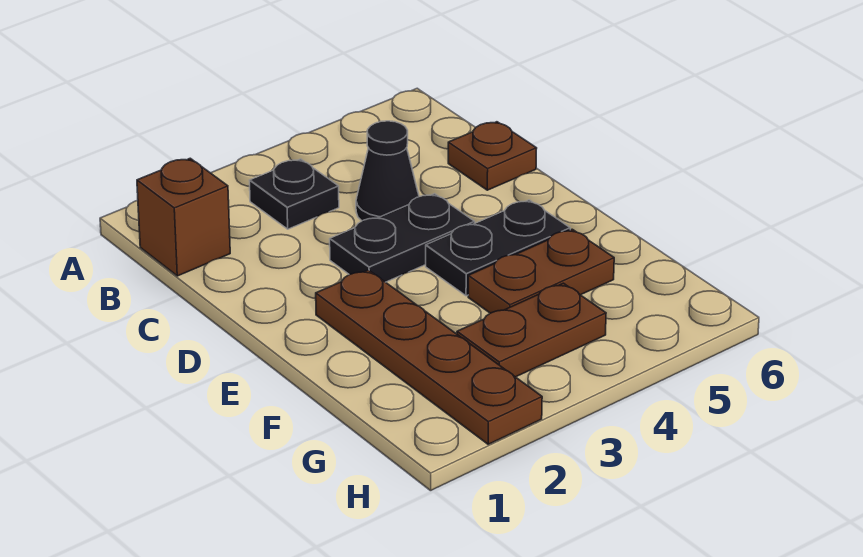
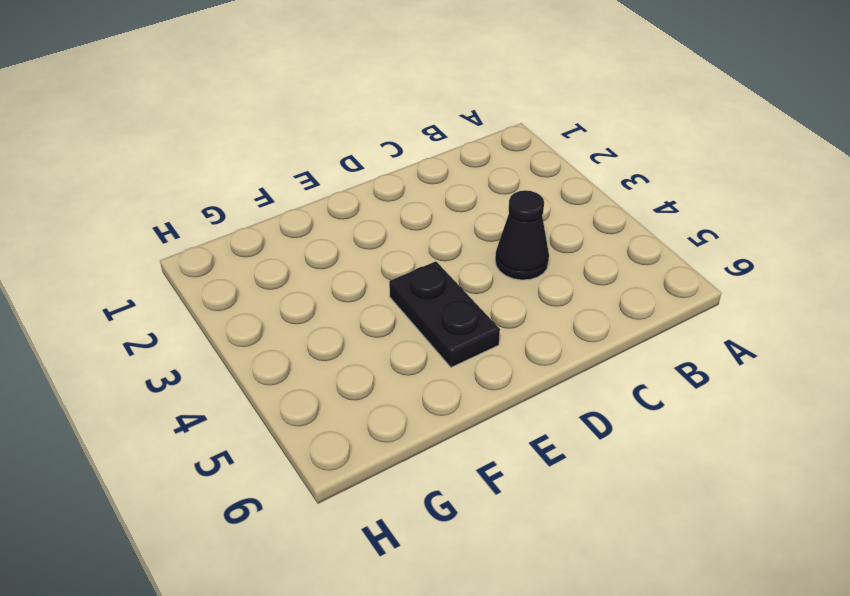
none -> brown brick B1 level 1
none -> black plate B3 level 1

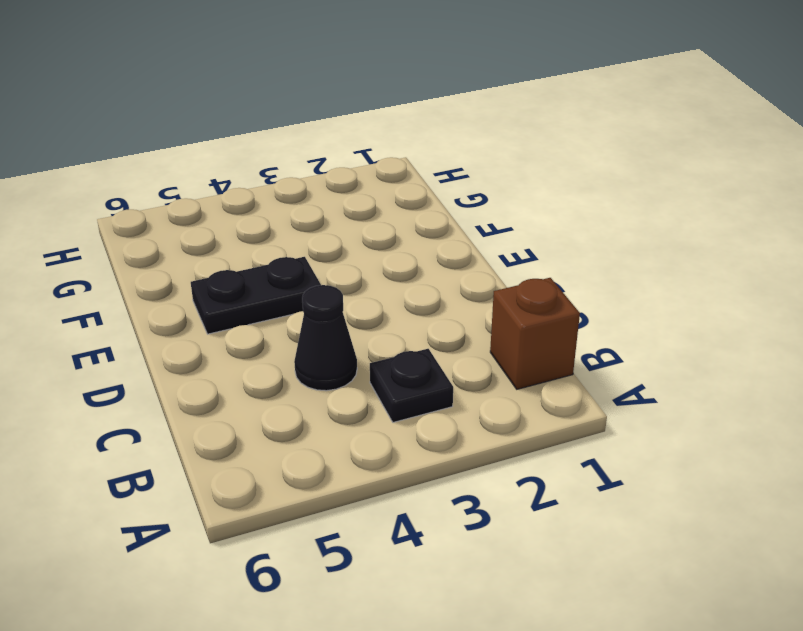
none -> brown plate C6 level 1
none -> black plate D3:D4 level 1

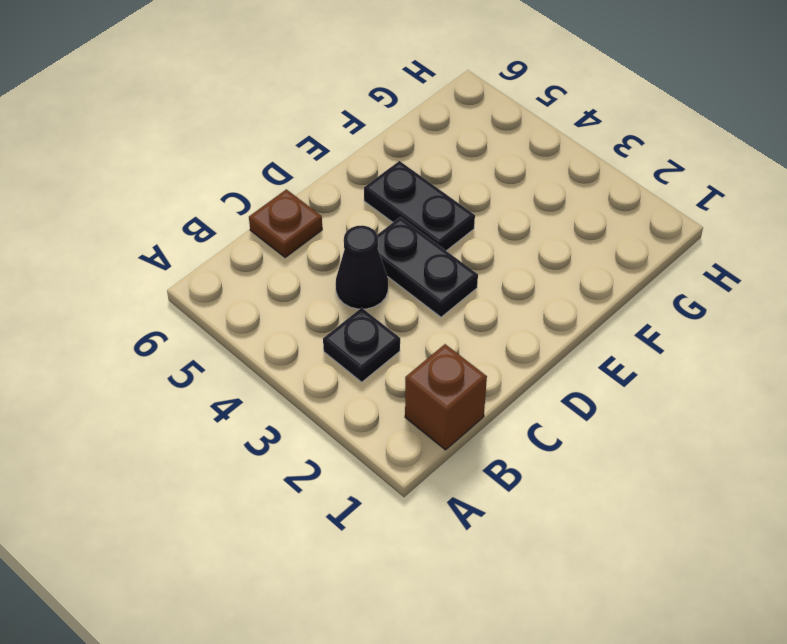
none -> brown plate E2:H2 level 1
none -> brown plate F4:F5 level 1

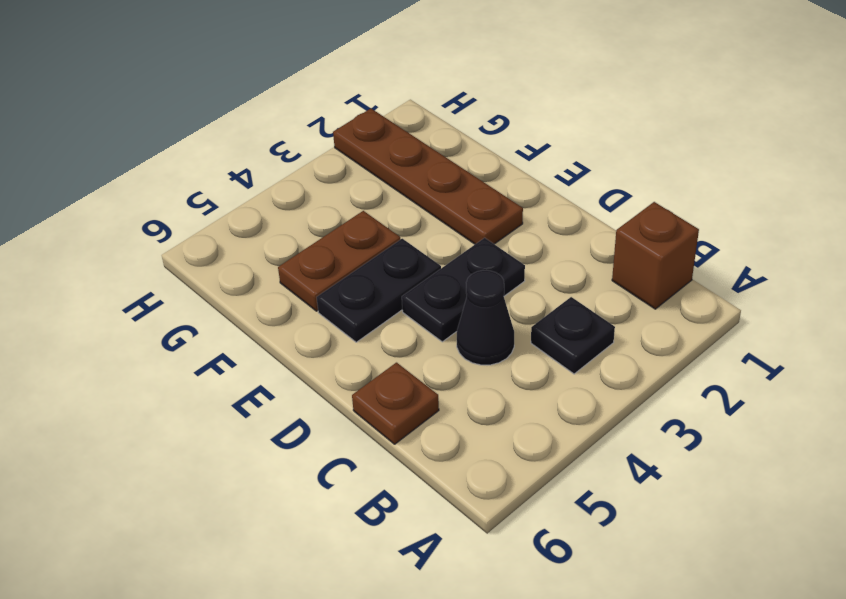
none -> brown plate G3:G4 level 1

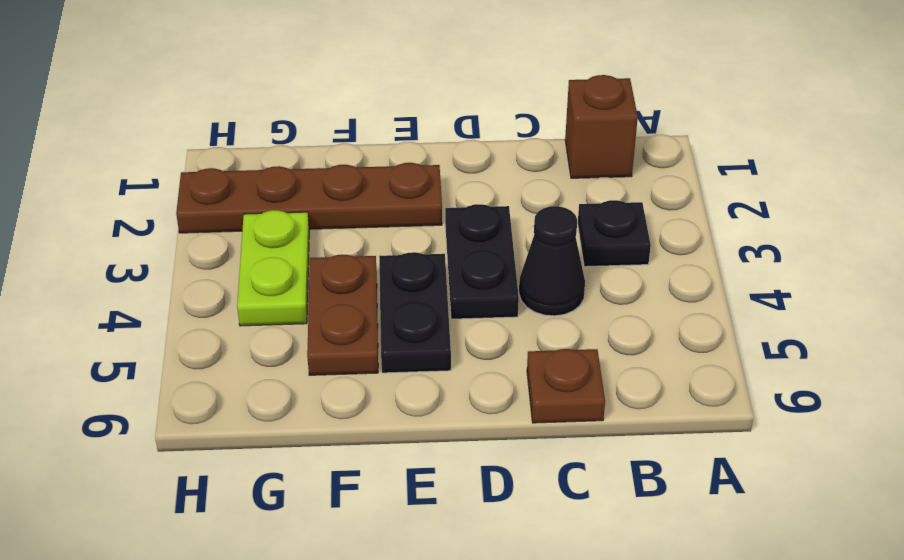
lime plate G3:G4 level 1 -> brown plate G3:G4 level 1

